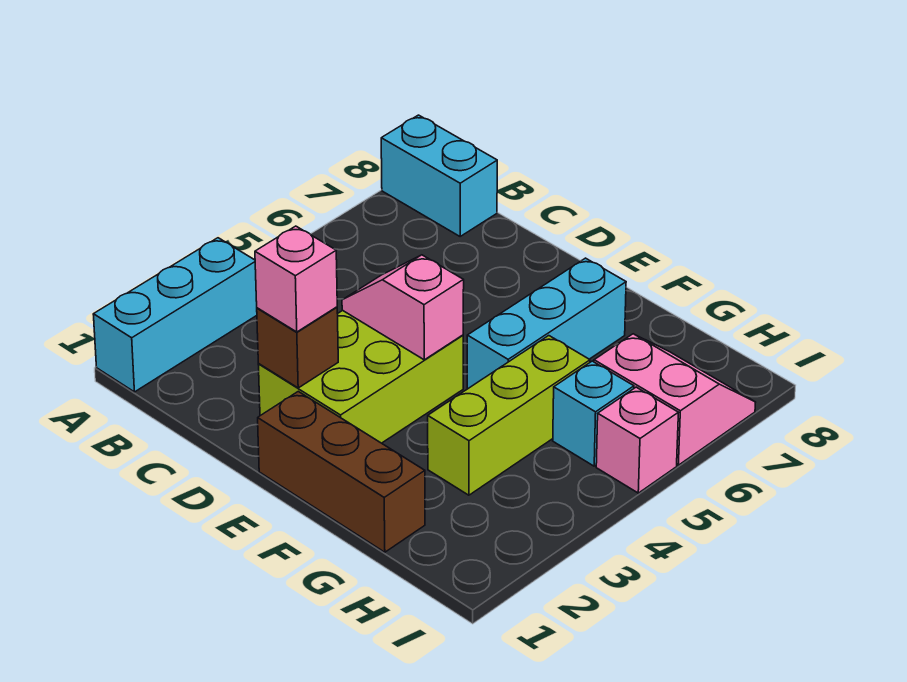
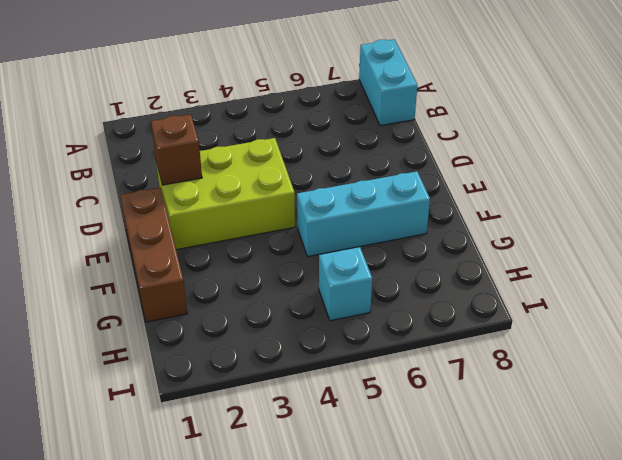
none -> cyan brick A1:A3 level 1
none -> lime brick G3:G5 level 1
none -> pink slope H6:I7 level 1 top 6

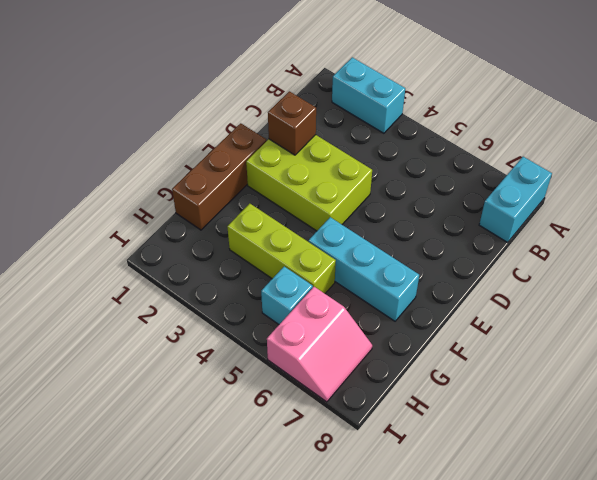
cyan brick A2:A3 level 1 -> cyan brick A1:A3 level 1
none -> pink brick I5 level 1
none -> pink slope D4:E4 level 2 top E
none -> pink brick D2 level 3

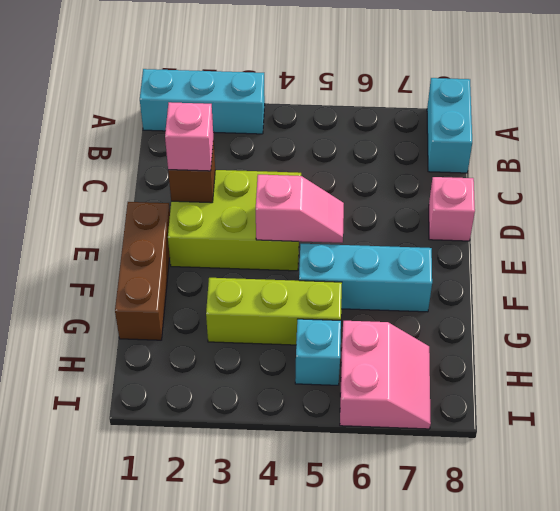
pink brick D8 level 1 -> pink brick I5 level 1
pink slope E4:E5 level 2 top 4 -> pink slope D4:E4 level 2 top E

